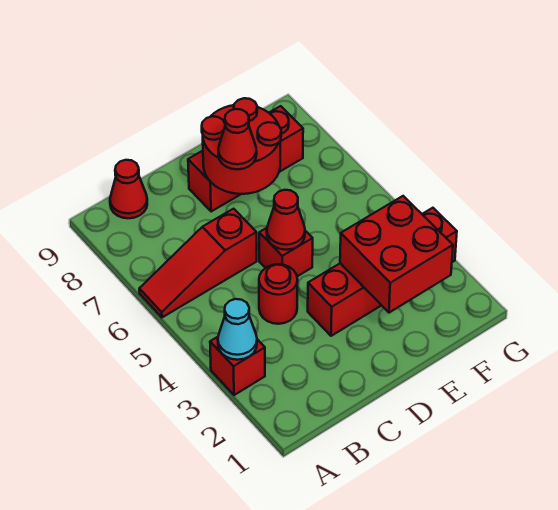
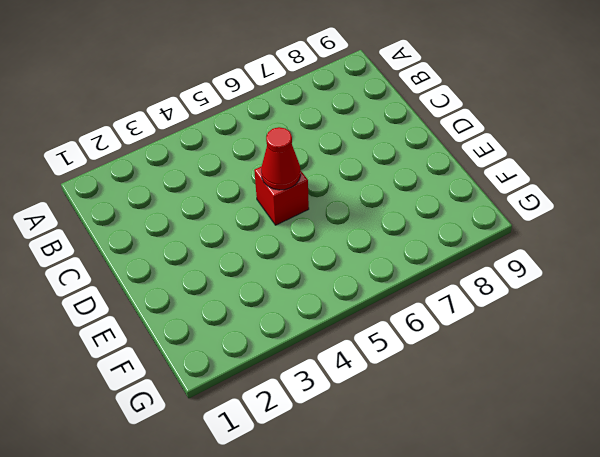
none -> red brick A3 level 1
none -> red slope A6:C6 level 1 top C
none -> red cone B9 level 1

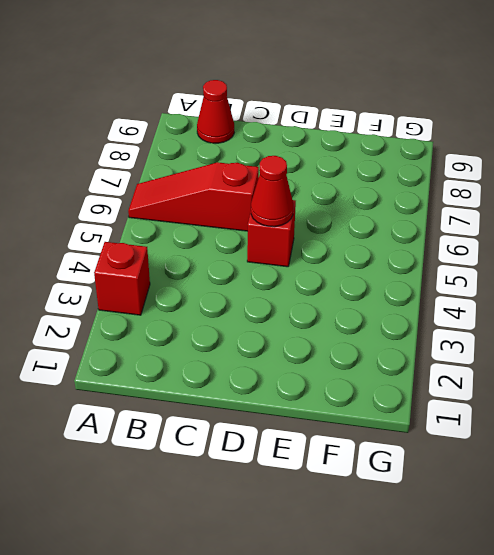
none -> red round brick C4 level 1
none -> red brick D3:G3 level 1
none -> red brick D8:F8 level 1

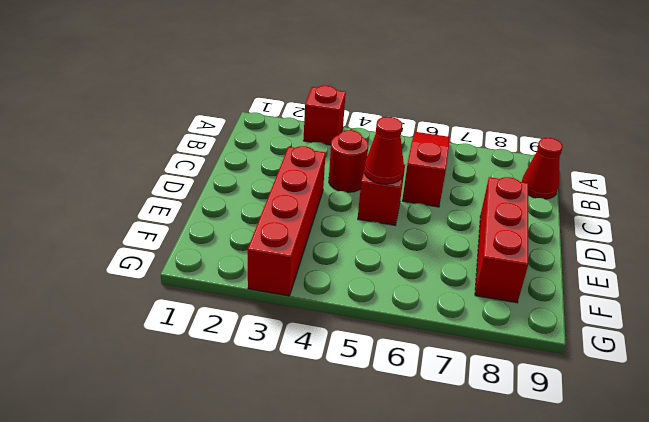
none -> cyan cone A3 level 2
none -> red round brick D7:E8 level 2
none -> red brick E2:F3 level 2

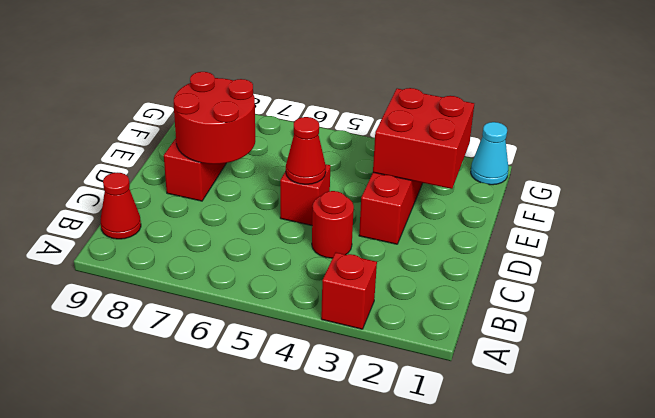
cyan cone G1 level 1 -> cyan cone A3 level 2
none -> red slope A6:C6 level 1 top C
none -> red cone D7 level 3

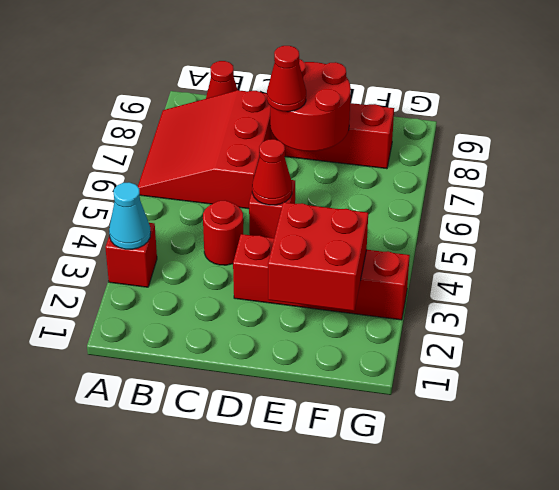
red slope A6:C8 level 1 top C -> red slope A6:C6 level 1 top C

